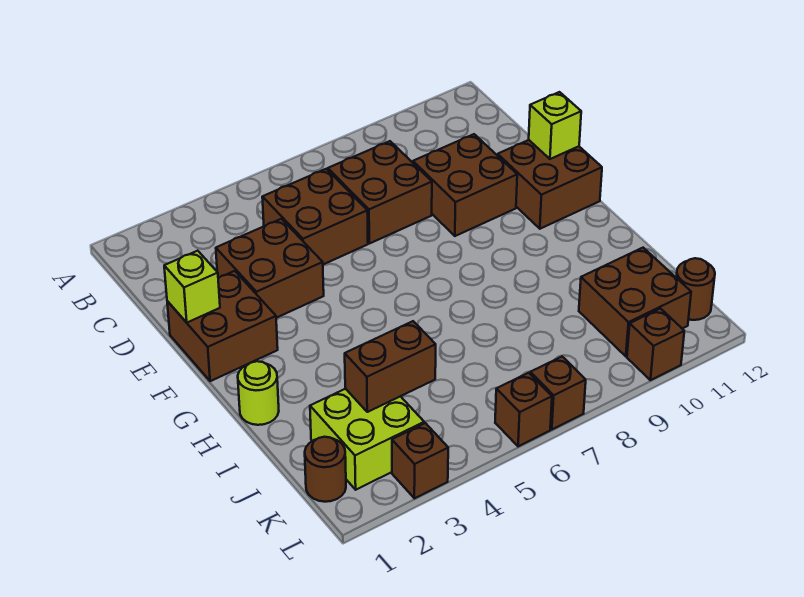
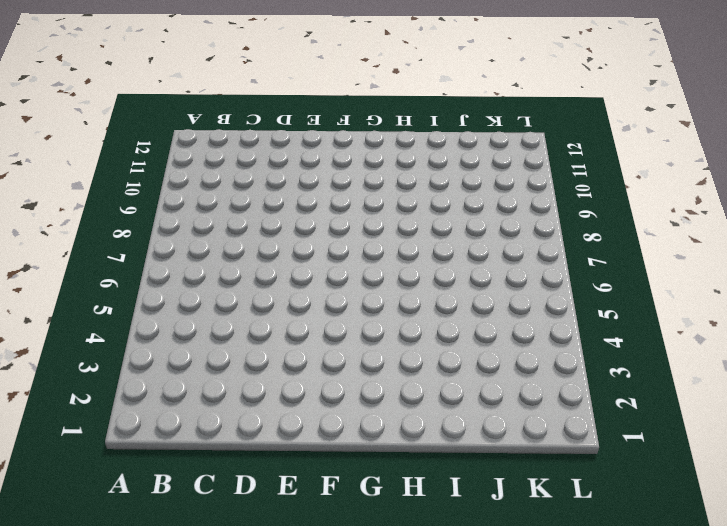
none -> brown brick C5:D6 level 1
none -> brown brick C7:D8 level 1
none -> brown brick D3:E4 level 1

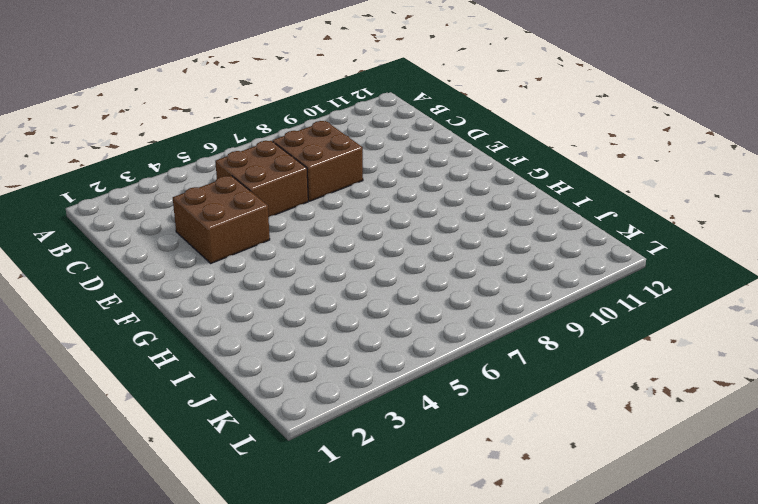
none -> brown brick D9:E10 level 1
none -> brown brick E1:F2 level 1
none -> brown brick E11:F12 level 1

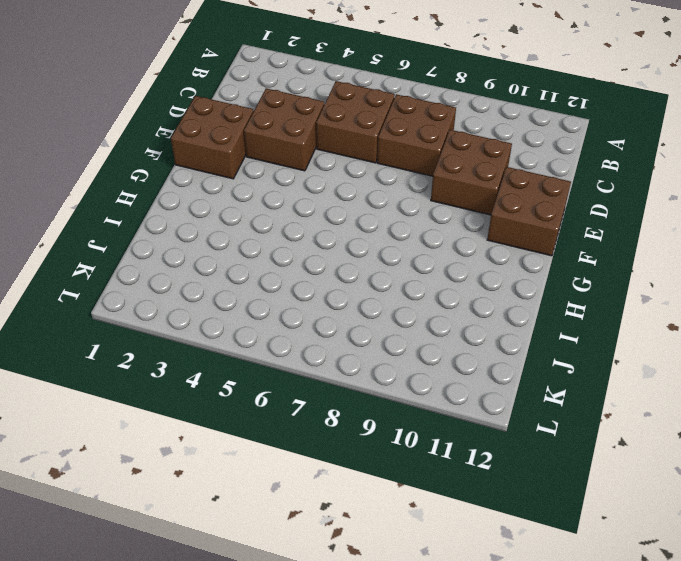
none -> lime round brick H1 level 1
none -> lime brick J2:K3 level 1
none -> brown brick J10:K11 level 1

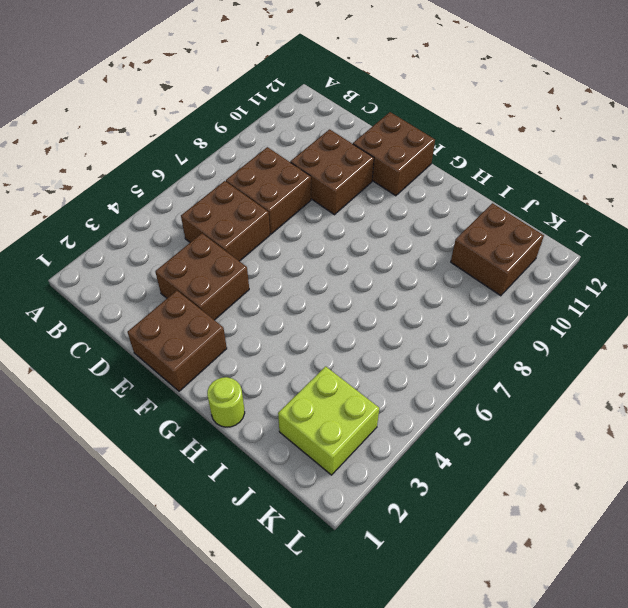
none -> brown round brick K1 level 1
none -> brown round brick K12 level 1
none -> brown brick L3 level 1

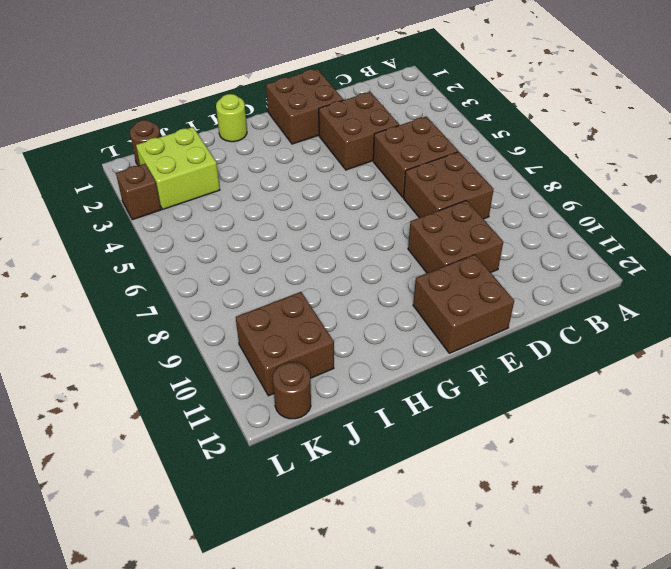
none -> brown brick L6 level 1
none -> brown brick L7 level 1
none -> brown brick L10 level 1

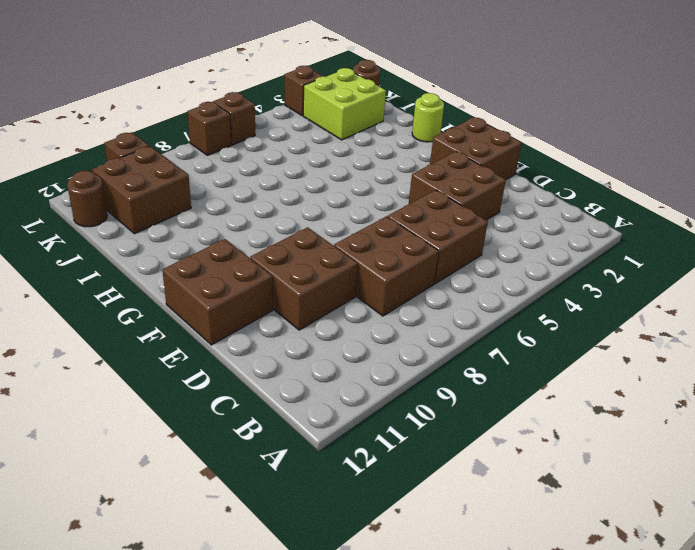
none -> lime brick E1 level 2
none -> lime brick E12 level 2
none -> brown brick J3:J4 level 2

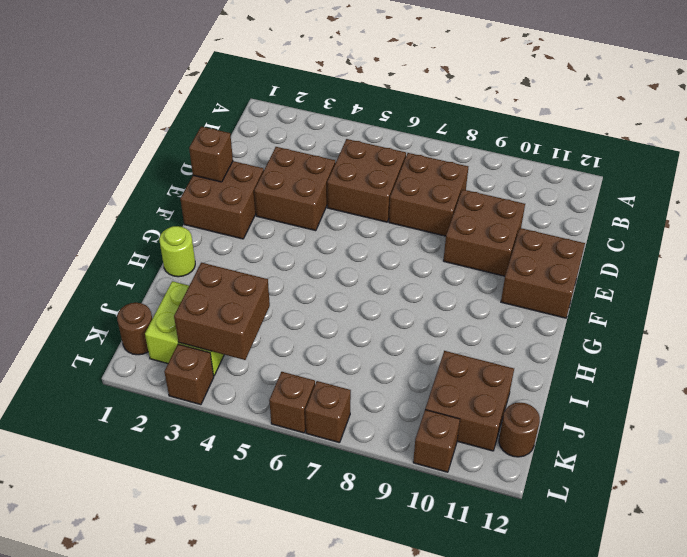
brown brick E1 level 2 -> lime brick E1 level 2
brown brick J3:K4 level 2 -> brown brick J3:J4 level 2
none -> lime brick E12 level 2

